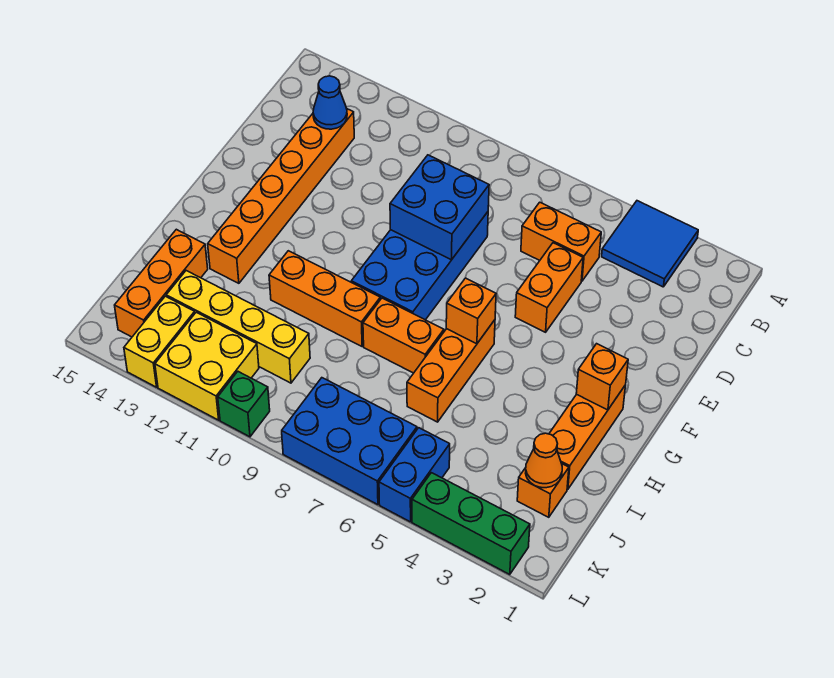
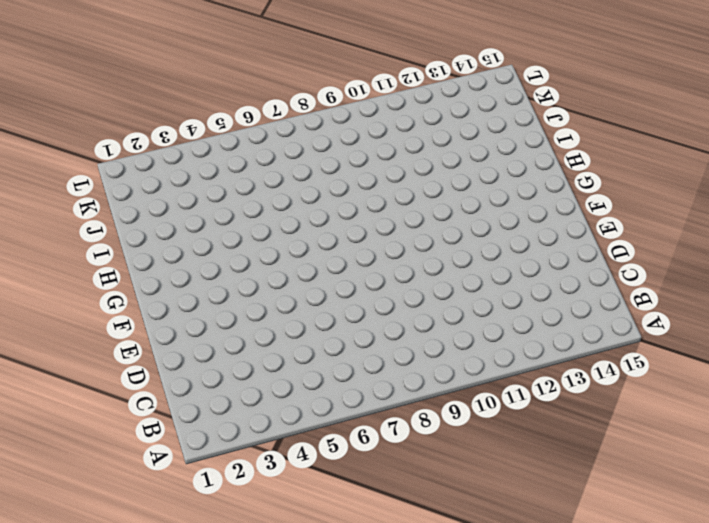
none -> blue tile A3:B4 level 1
none -> orange brick C5:C6 level 1
none -> orange brick C13:H13 level 1

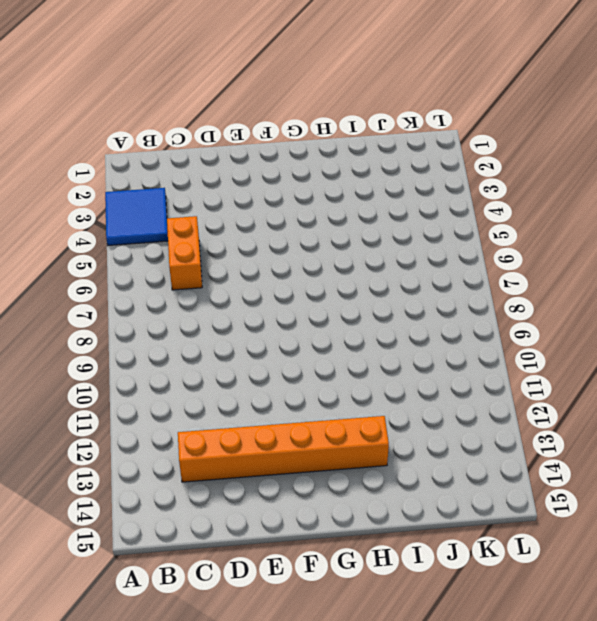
none -> orange brick D5:E5 level 1
none -> blue brick D8:G9 level 1
none -> orange brick G2:I2 level 1

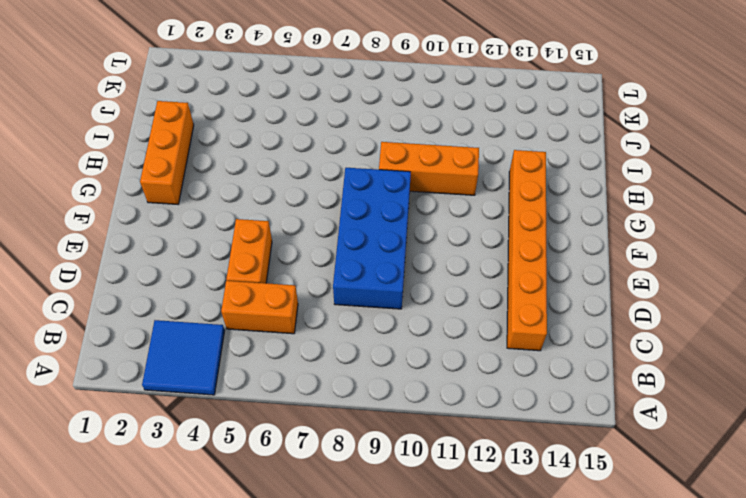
none -> orange brick G6:I6 level 1
none -> orange brick H7:H8 level 1
none -> orange brick I14:K14 level 1

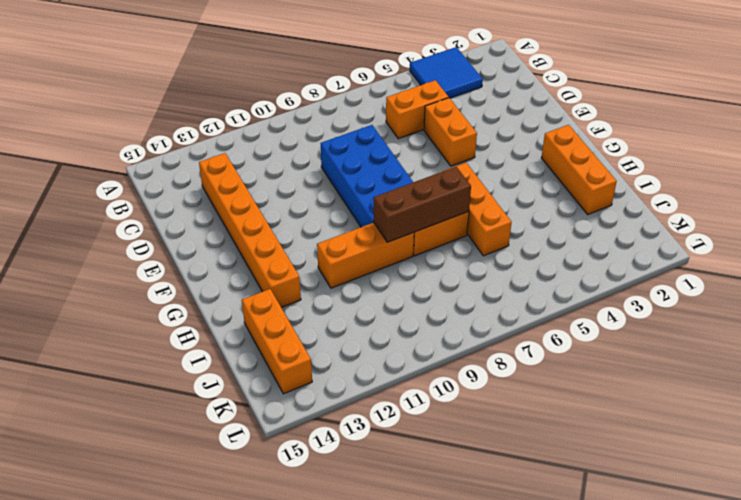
brown brick H7:H9 level 2 -> none
none -> orange brick J2 level 1
none -> yellow brick J10:J13 level 1
none -> blue brick K5:L5 level 1

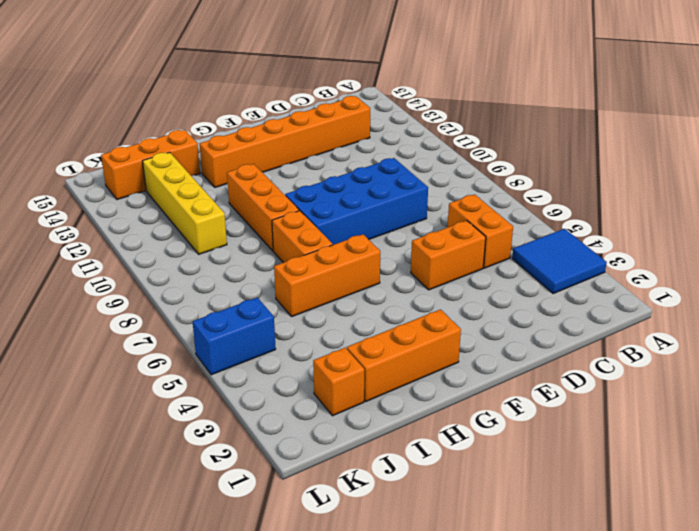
none -> blue brick K6:L8 level 1
none -> yellow brick K11:L12 level 1
none -> yellow brick K13:L13 level 1

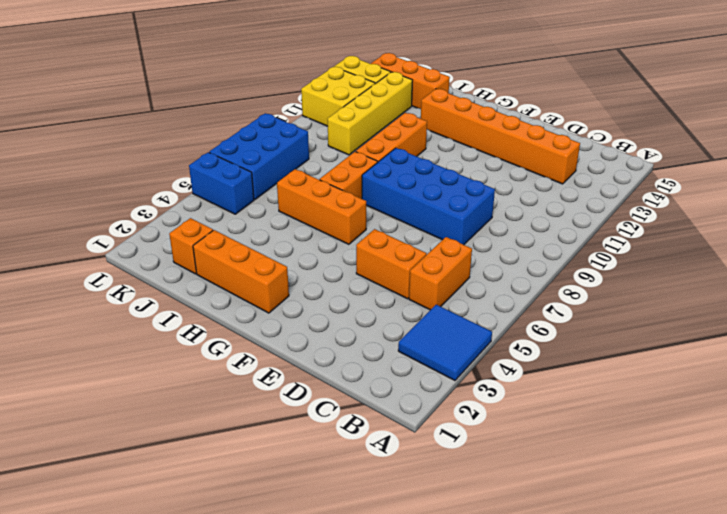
none -> green brick L2:L4 level 1
none -> green brick L10 level 1
none -> blue cone C13 level 2

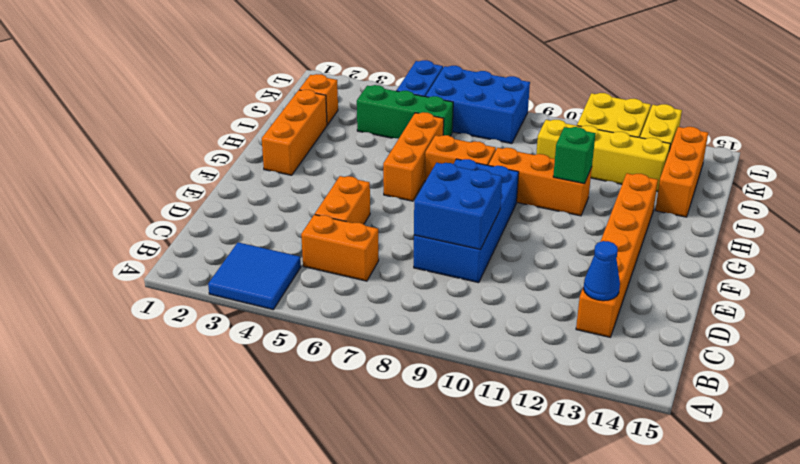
green brick H11 level 2 -> green brick L10 level 1
green brick J4:J6 level 1 -> green brick L2:L4 level 1
none -> orange brick G2 level 2
none -> orange brick G6 level 2
none -> orange cone J2 level 2

